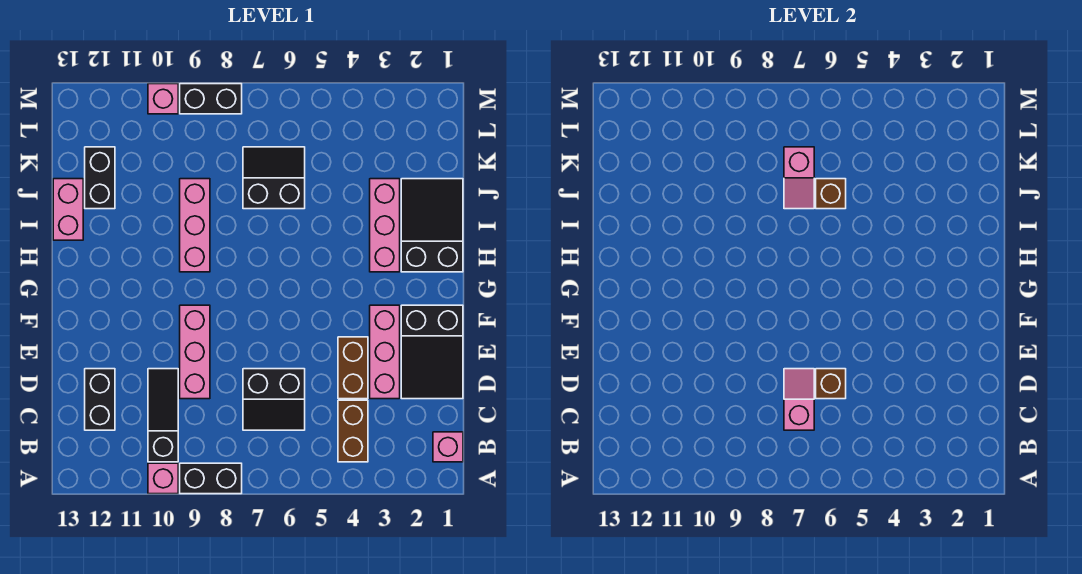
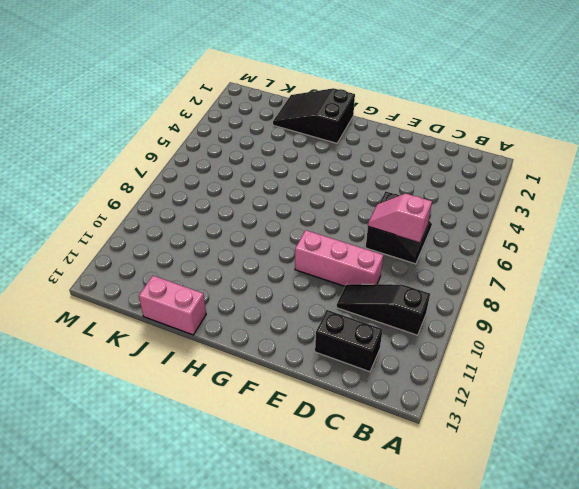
none -> black brick A8:A9 level 1
none -> pink brick A10 level 1
none -> pink brick B1 level 1

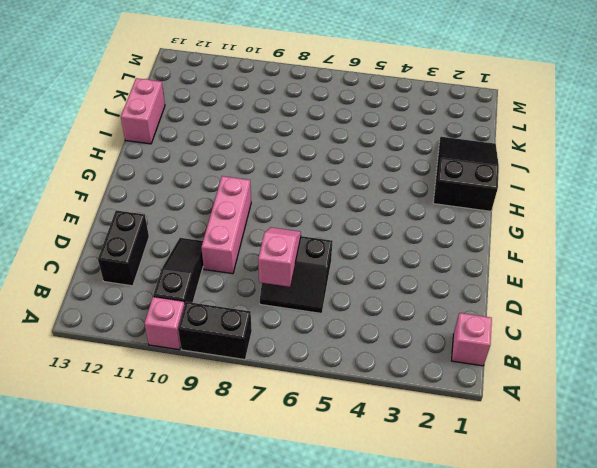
none -> brown brick B4:C4 level 1
none -> black slope D1:F2 level 1 top F
none -> pink brick D3:F3 level 1

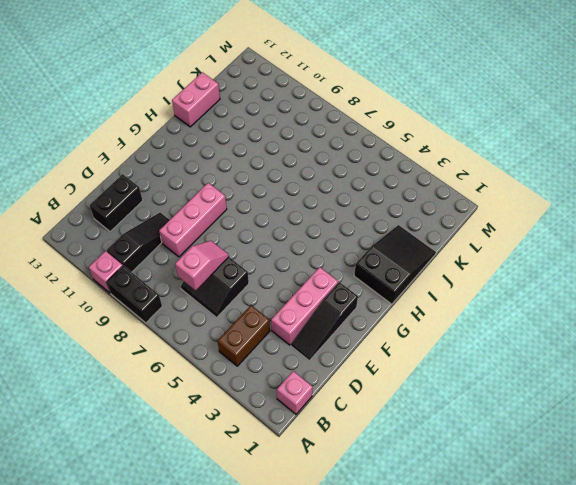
black slope D2:F2 level 1 top F -> black slope D1:F2 level 1 top F
none -> brown brick D4:E4 level 1
none -> pink brick H3:J3 level 1
none -> pink brick H9:J9 level 1

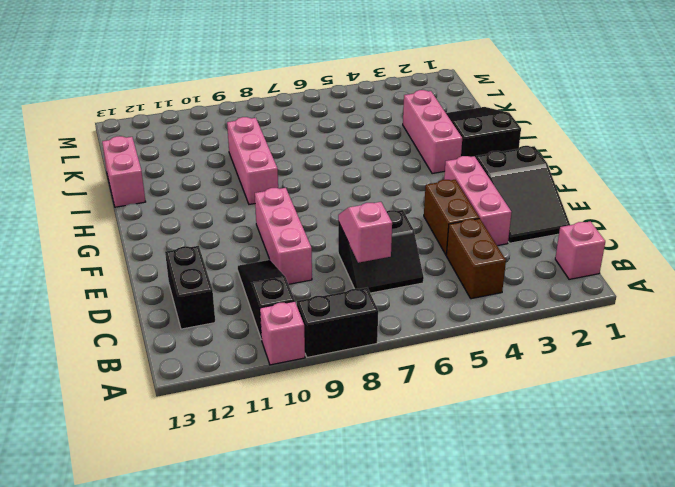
none -> black slope J6:K7 level 1 top J
none -> black brick J12:K12 level 1
none -> black brick M8:M9 level 1

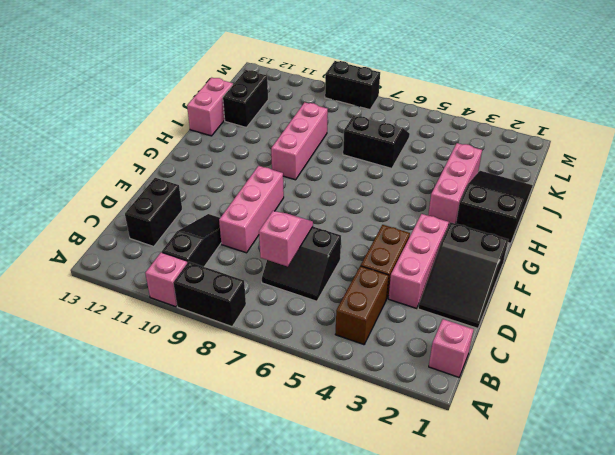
none -> pink brick M10 level 1
none -> brown brick D6 level 2
none -> brown brick J6 level 2

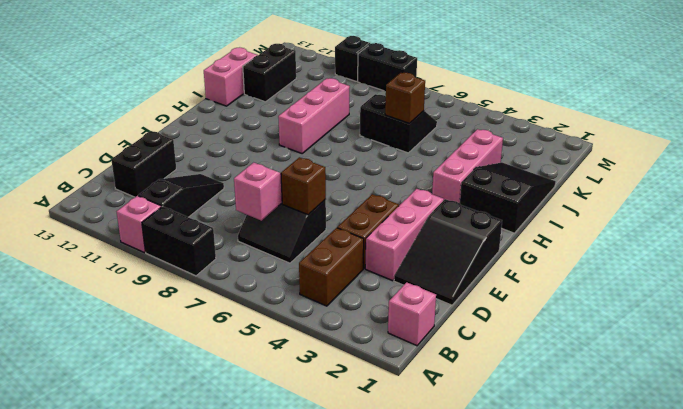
black brick M10 level 1 -> pink brick M10 level 1
none -> pink brick D9:F9 level 1
none -> pink slope J7:K7 level 2 top K

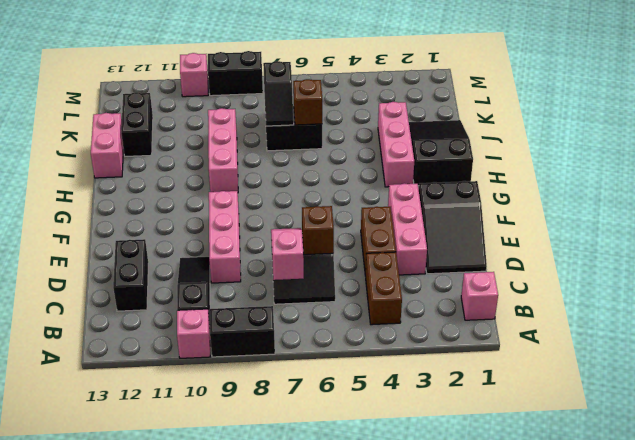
black slope J7:K7 level 2 top K -> pink slope J7:K7 level 2 top K

